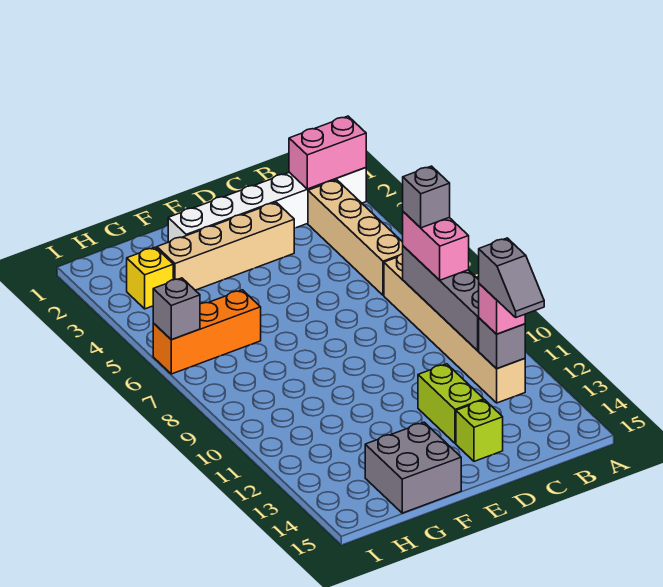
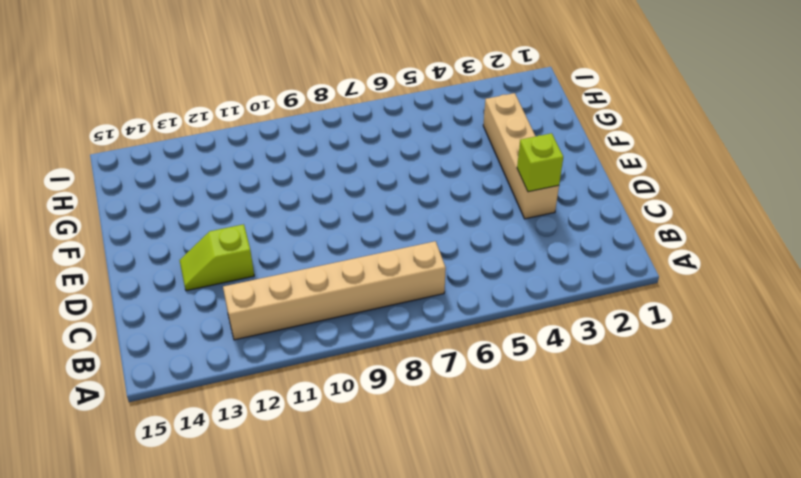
lime brick D3 level 2 -> lime brick D14 level 1
lime slope D12:D13 level 1 top 12 -> lime brick D12:D13 level 1
none -> white brick A2:F2 level 1
none -> tan brick B3:B6 level 1
none -> grey brick F14:G15 level 1

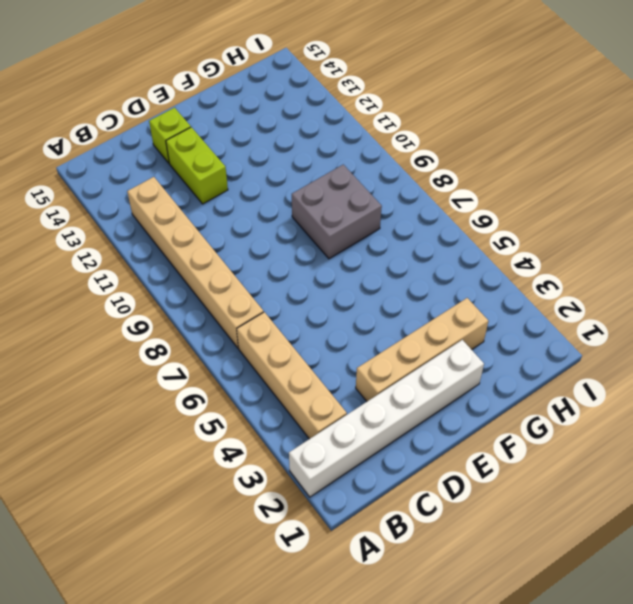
grey brick F8:G9 level 1 -> grey brick F14:G15 level 1
none -> orange brick G6:I6 level 1
none -> yellow brick H3 level 1
none -> pink brick A2:B2 level 2

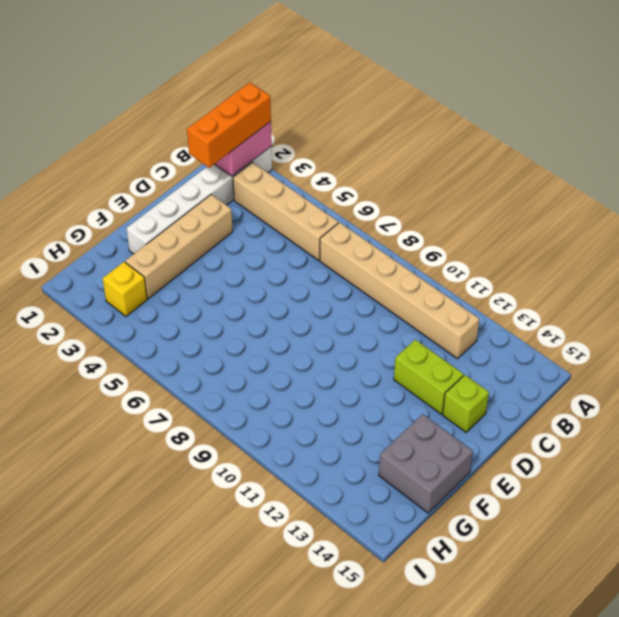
orange brick A2:C2 level 3 -> orange brick G6:I6 level 1
none -> grey brick B8:B11 level 2
none -> grey brick B12 level 2
none -> grey brick I6 level 2

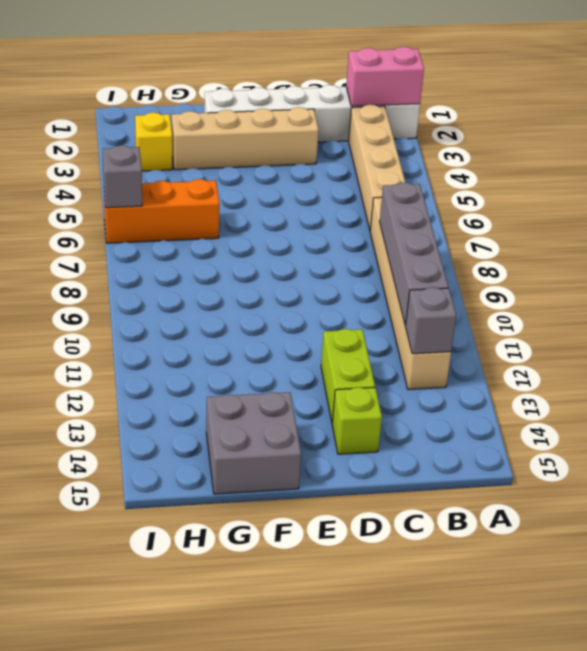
none -> pink brick B8:B9 level 3
none -> pink brick B12 level 3
none -> grey brick B8 level 4

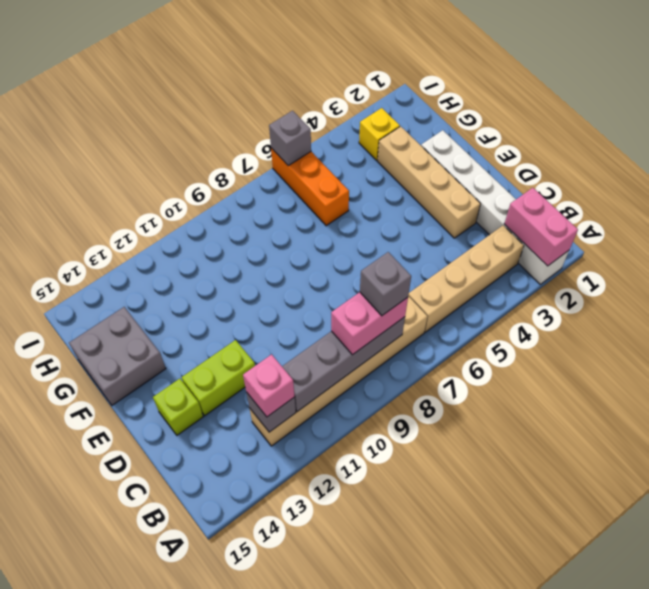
none -> grey slope B12:B13 level 4 top 12

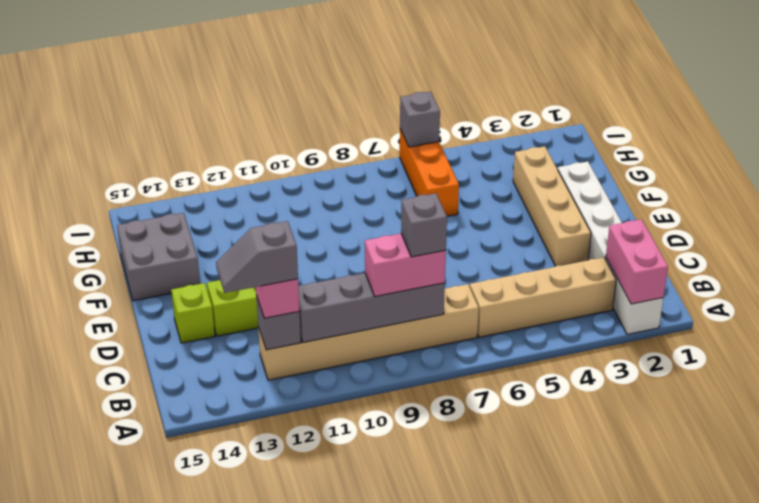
none -> yellow brick H3 level 1

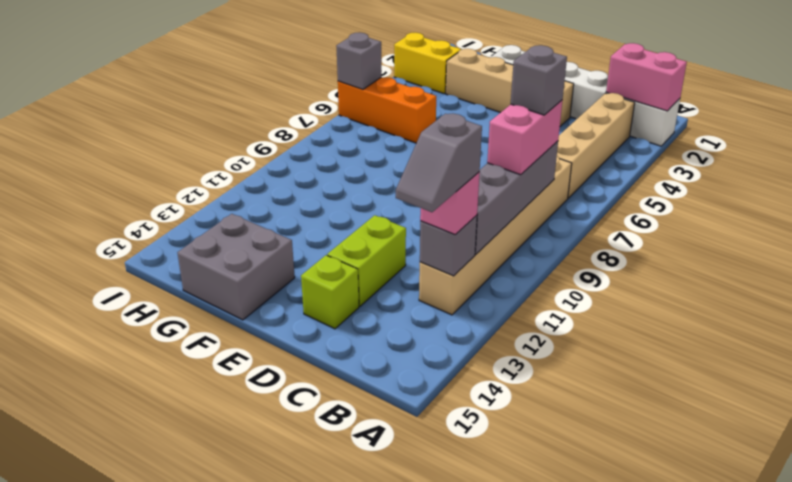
yellow brick H3:I3 level 1 -> yellow brick H3 level 1

